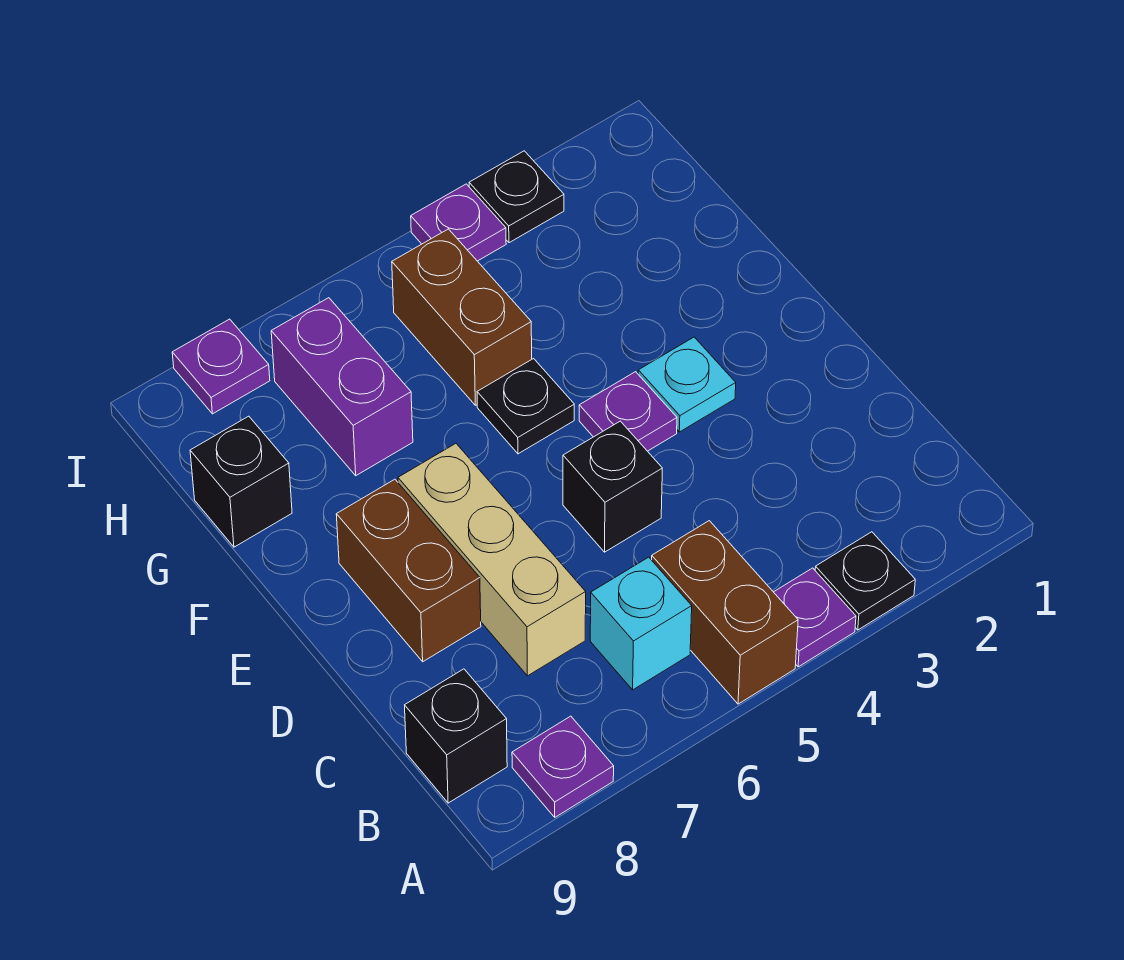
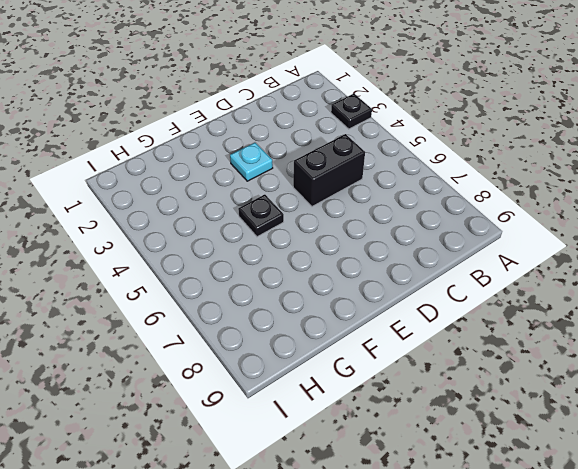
black brick C5:D5 level 1 -> black brick D5 level 1
none -> purple plate A4 level 1
none -> brown brick A5:B5 level 1
none -> purple plate A8 level 1

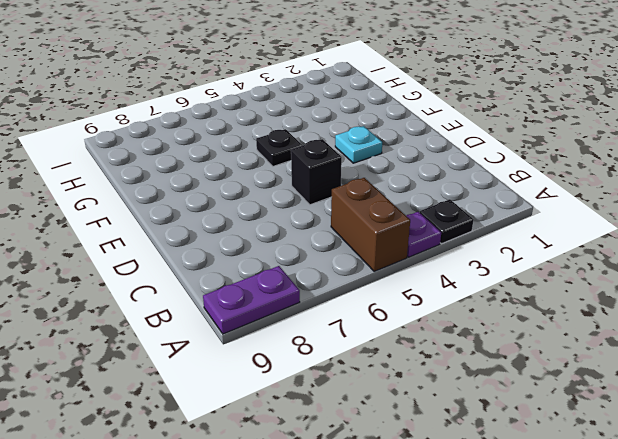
purple plate A8:A9 level 1 -> purple plate A8 level 1
none -> cyan brick B6 level 1
none -> black brick B9 level 1
none -> tan brick C7:E7 level 1

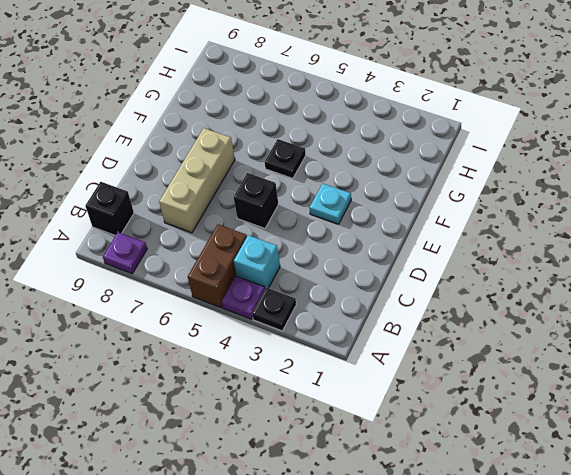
cyan brick B4 level 1 -> cyan brick B6 level 1
none -> brown brick D8:E8 level 1
none -> purple plate E4 level 1
none -> brown brick G5:H5 level 1

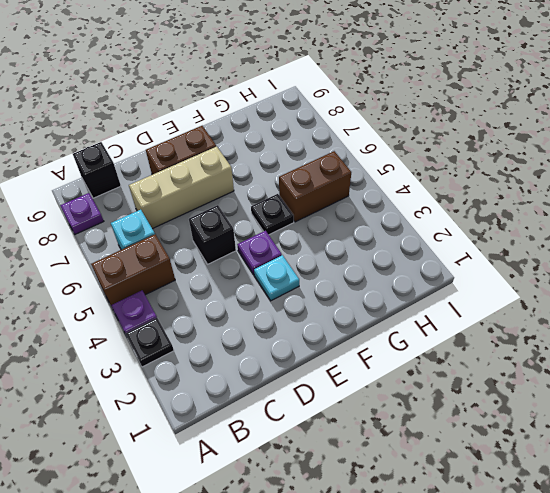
none -> purple brick G7:H7 level 1
none -> black brick G9 level 1
none -> black plate I3 level 1

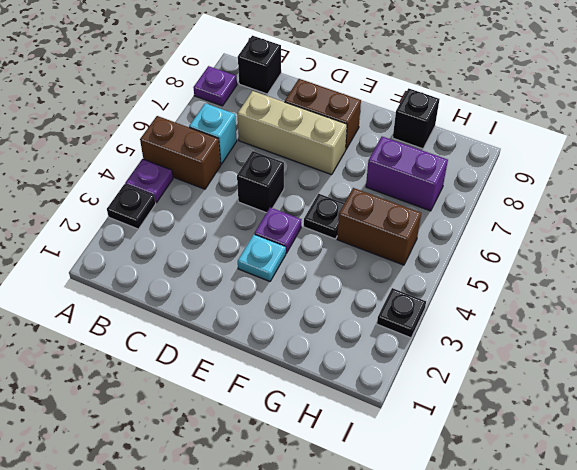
none -> purple plate I4 level 1
none -> purple plate I8 level 1

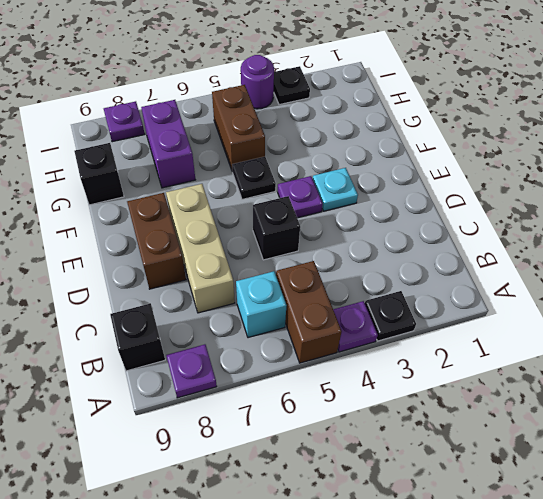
purple round brick I4 level 1 -> purple plate I4 level 1

